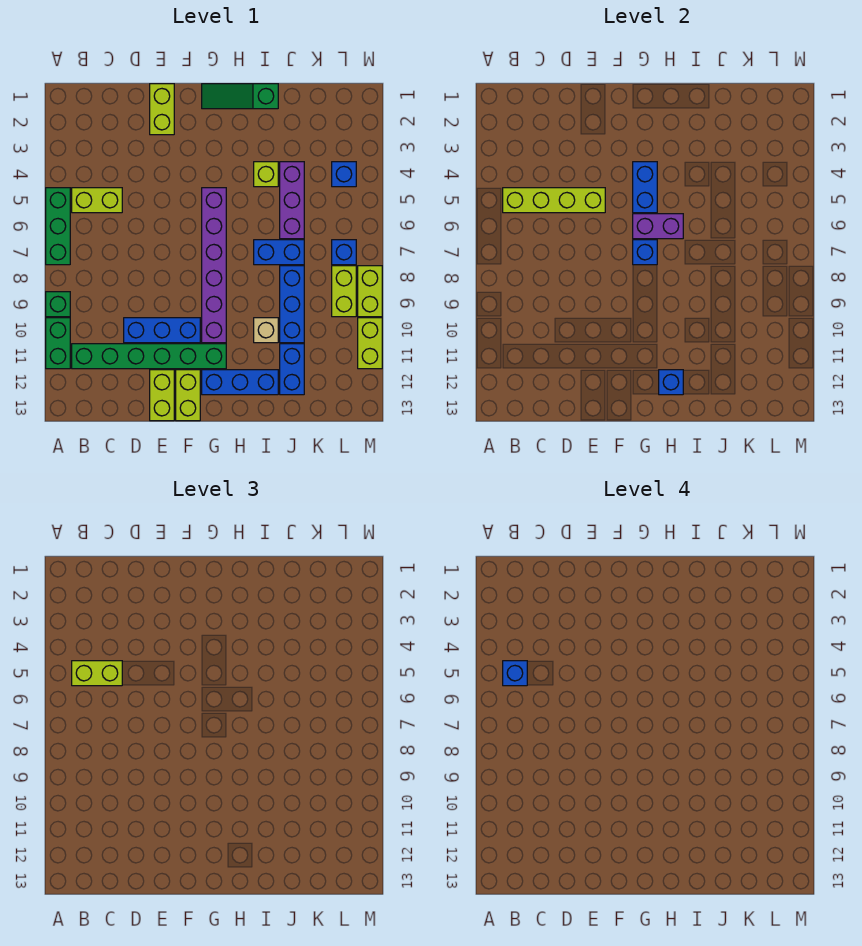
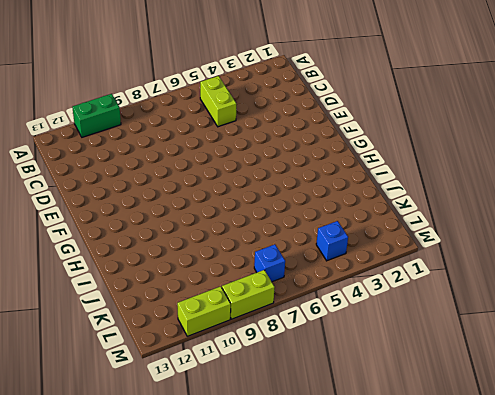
none -> green brick A5:A7 level 1
none -> green brick A9 level 1
none -> green brick B11:G11 level 1
none -> blue brick D10:F10 level 1

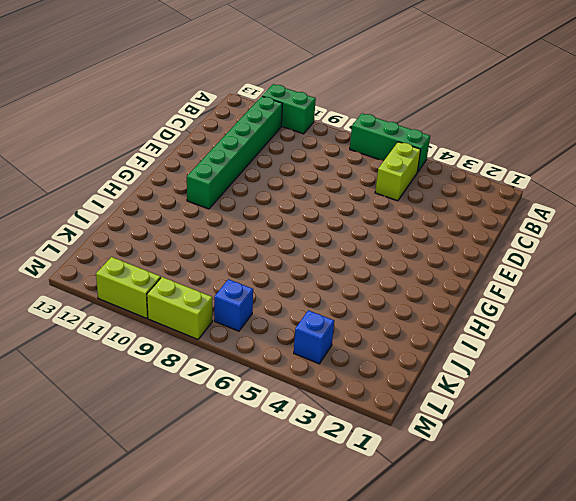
none -> green brick A9 level 1
none -> blue brick D10:F10 level 1
none -> lime brick E1:E2 level 1
none -> lime brick E12:E13 level 1

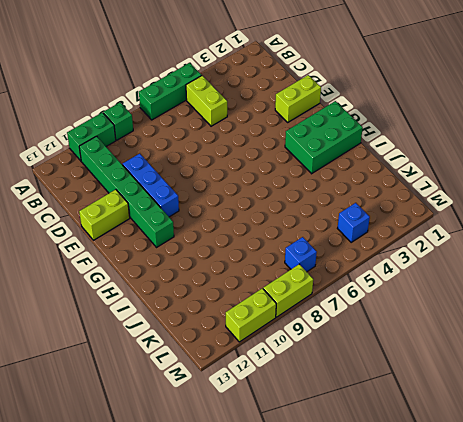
green brick G1:H3 level 1 -> green slope G1:I1 level 1 top I
none -> lime brick F12:F13 level 1
none -> purple brick G5:G10 level 1
none -> blue brick G12:I12 level 1
none -> lime brick I4 level 1

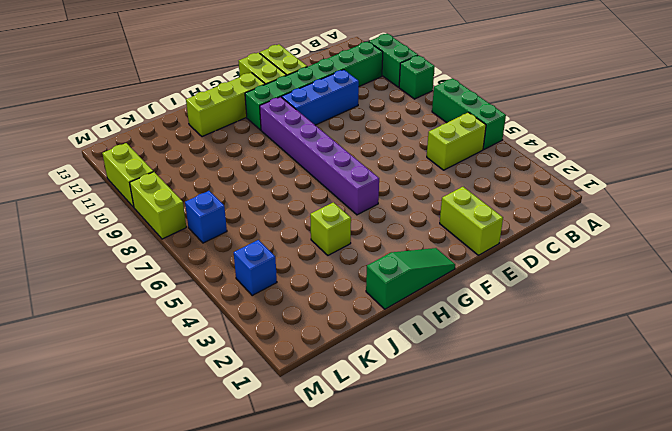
lime brick G12:I12 level 1 -> blue brick G12:I12 level 1
none -> blue brick I7:J7 level 1
none -> tan brick I10 level 1
none -> purple brick J4:J6 level 1
none -> blue brick J8:J10 level 1

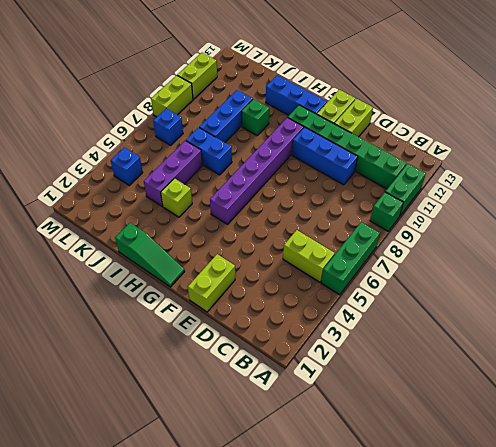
green brick I10 level 1 -> tan brick I10 level 1
none -> blue brick J11:J12 level 1
none -> lime brick L8:L9 level 1
none -> lime brick B5:E5 level 2
none -> blue brick G4:G5 level 2

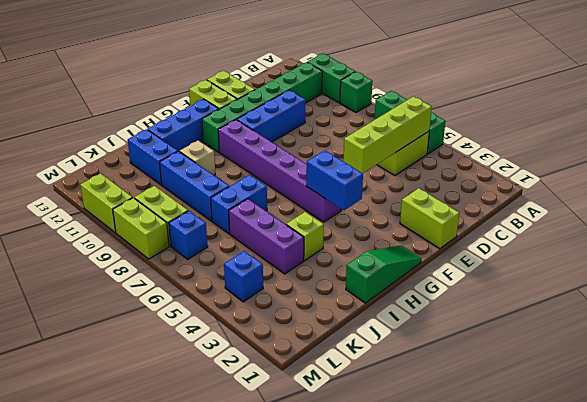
none -> purple brick G6:H6 level 2
none -> blue brick G7 level 2
none -> blue brick H12 level 2
none -> lime brick B5:C5 level 3

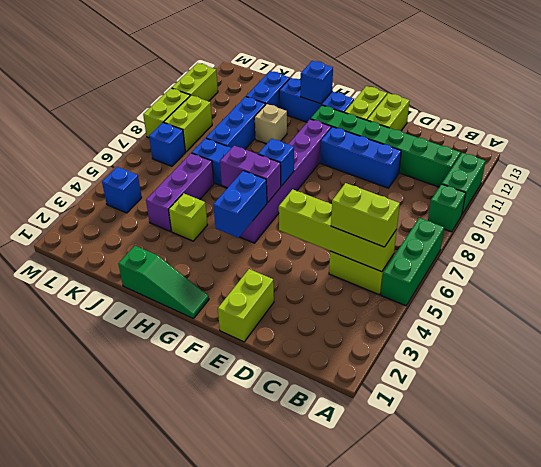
none -> blue brick B5 level 4

